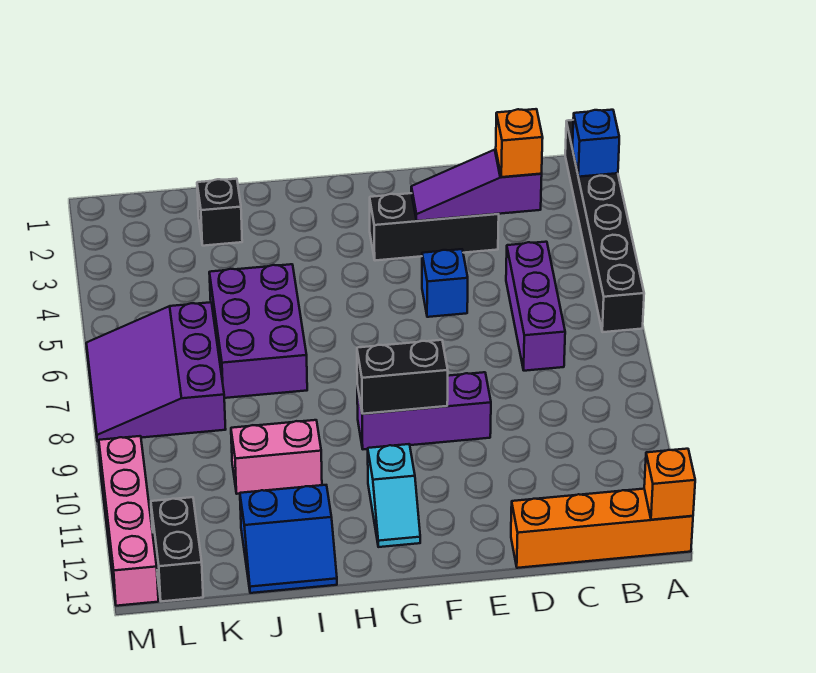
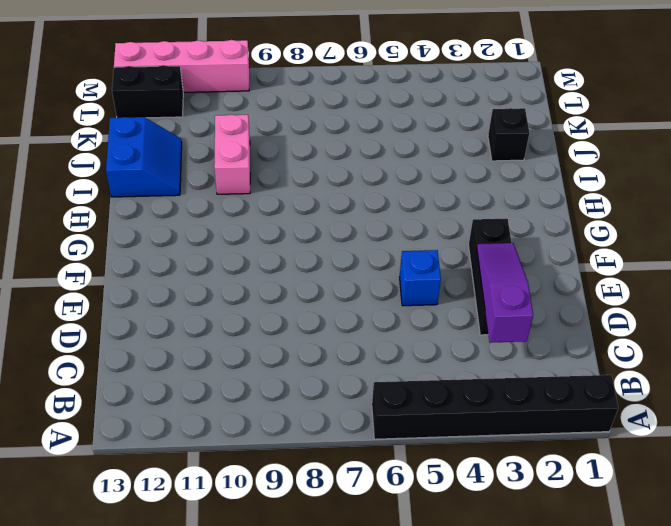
blue slope I12:J13 level 1 top 13 -> blue slope I12:J13 level 1 top 12
none -> orange brick A13:D13 level 1
none -> purple brick C5:C7 level 1
none -> purple brick E9:G9 level 1

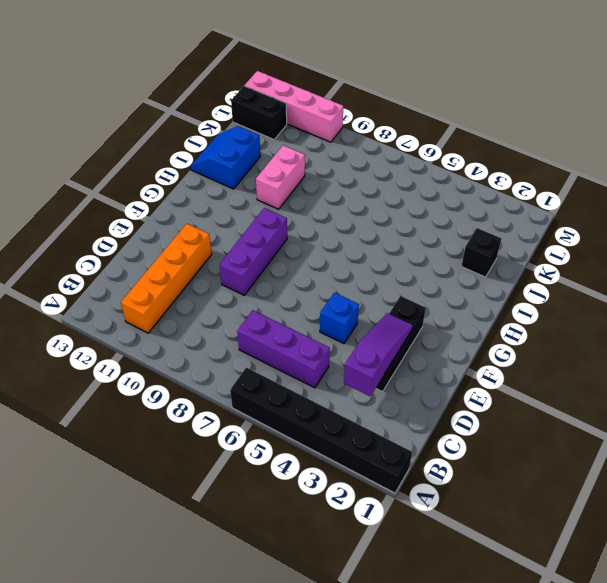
orange brick B11:E11 level 1 -> orange brick A13:D13 level 1
none -> cyan slope G11:G12 level 1 top 11
none -> purple brick I5:J7 level 1
none -> purple slope K6:M8 level 1 top K

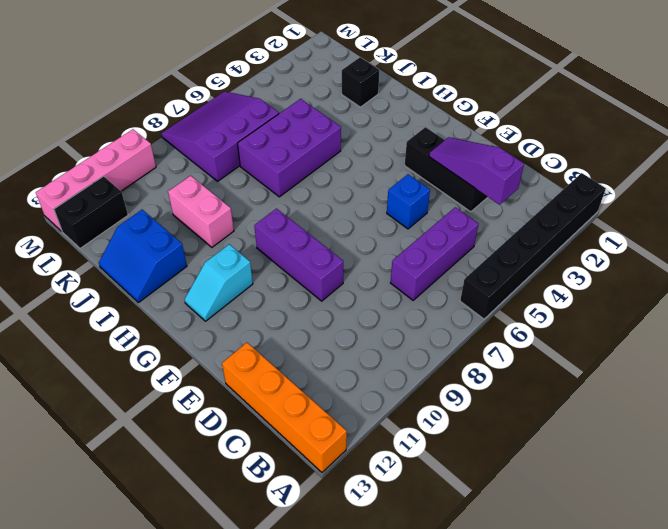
none -> blue brick A2 level 2
none -> orange brick A13 level 2
none -> black brick F9:G9 level 2

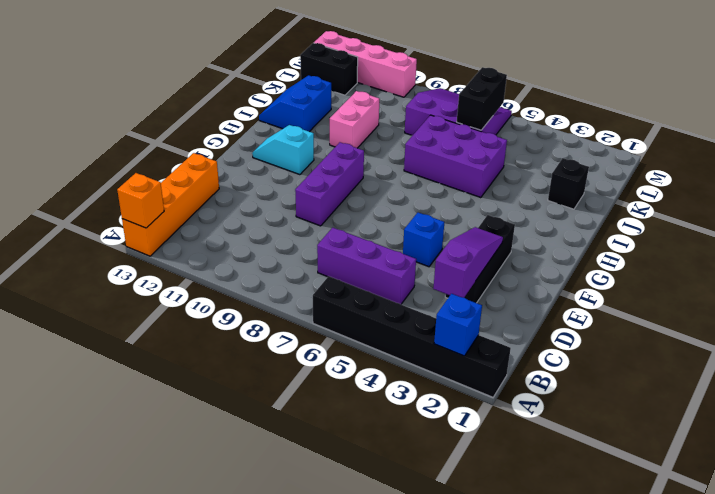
black brick K6:L6 level 2 -> black brick F9:G9 level 2
none -> orange brick C3 level 3

